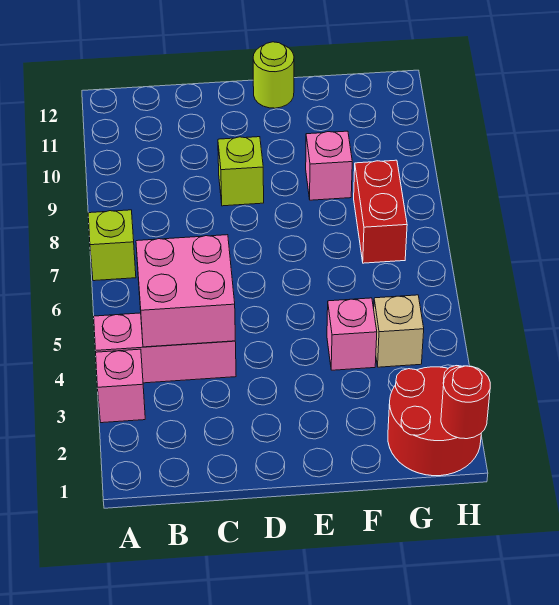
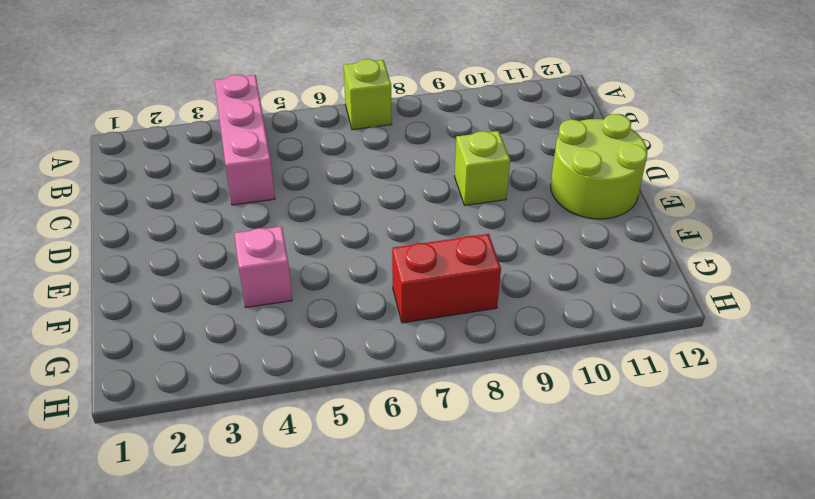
lime round brick D11:E12 level 1 -> lime round brick E12 level 1
none -> pink brick A3 level 1
none -> pink brick F9 level 1
none -> red round brick G1:H2 level 1

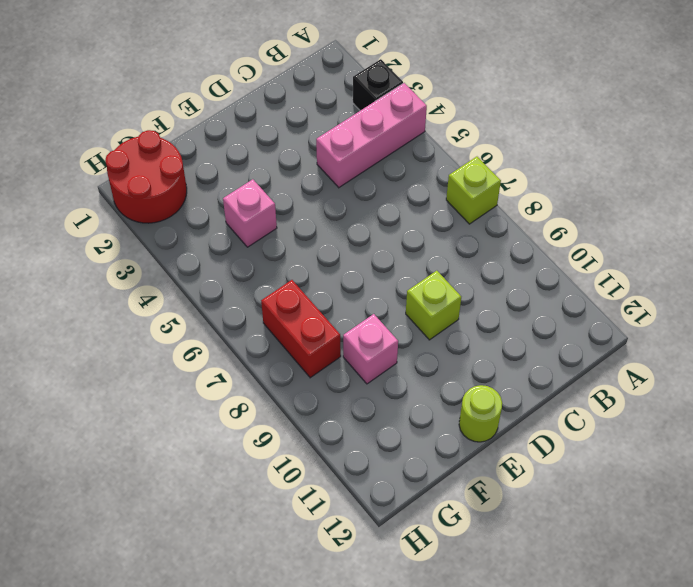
black brick A3 level 1 -> pink brick A3 level 1
none -> tan brick G4 level 1
none -> pink brick B4:C5 level 2
none -> red round brick H1 level 2

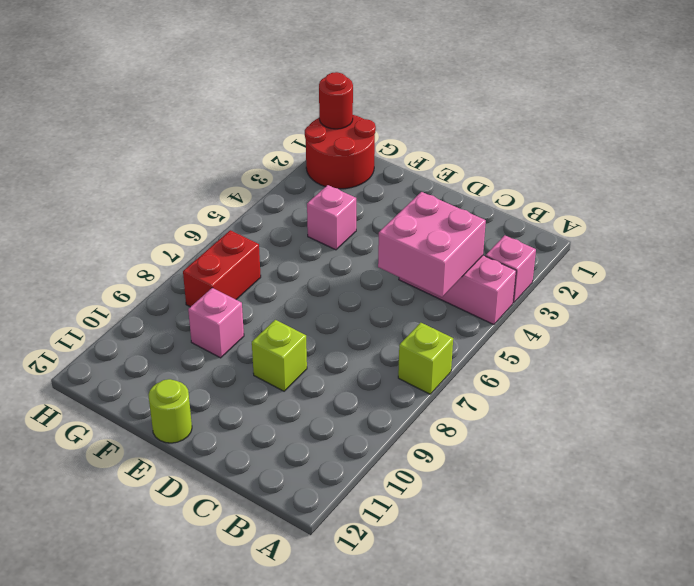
none -> tan brick G4 level 1

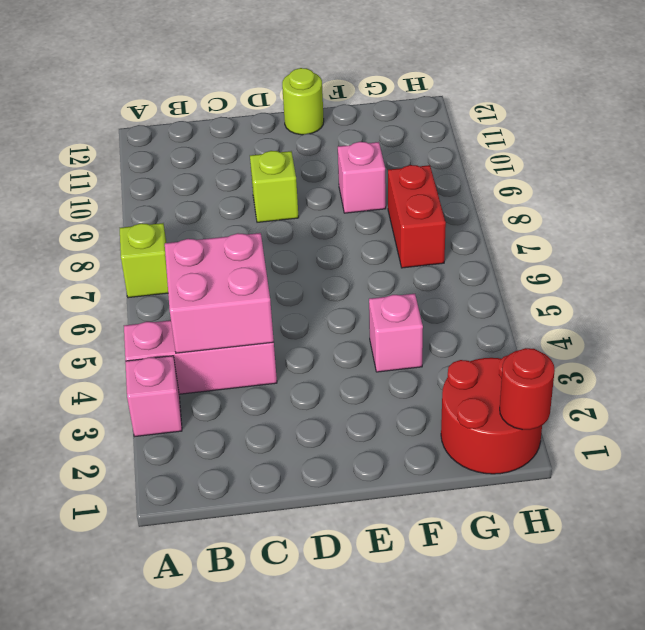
none -> tan brick G4 level 1

